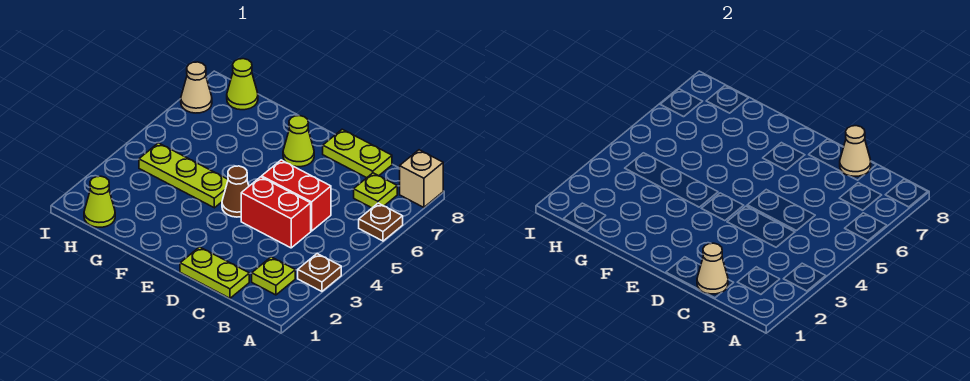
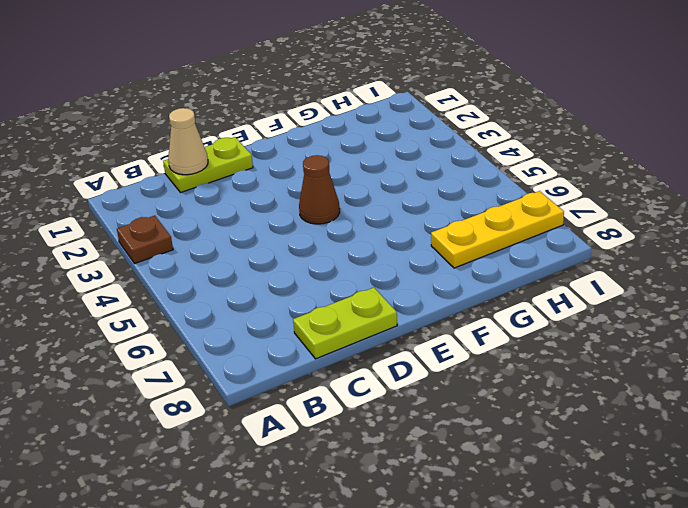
yellow plate G7:I7 level 1 -> tan cone I7 level 1
none -> brown plate A6 level 1
none -> tan brick A8 level 1
none -> lime plate B2 level 1

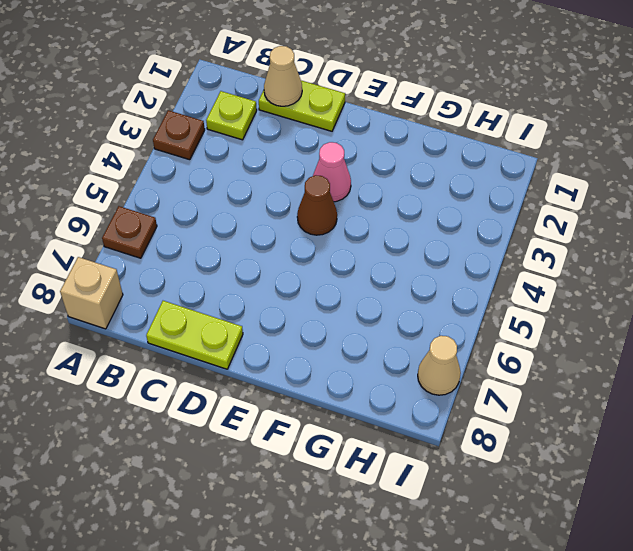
pink cone E3 level 1 -> none
none -> lime plate B7 level 1
none -> red brick C4:D4 level 1
none -> red brick C5:D5 level 1

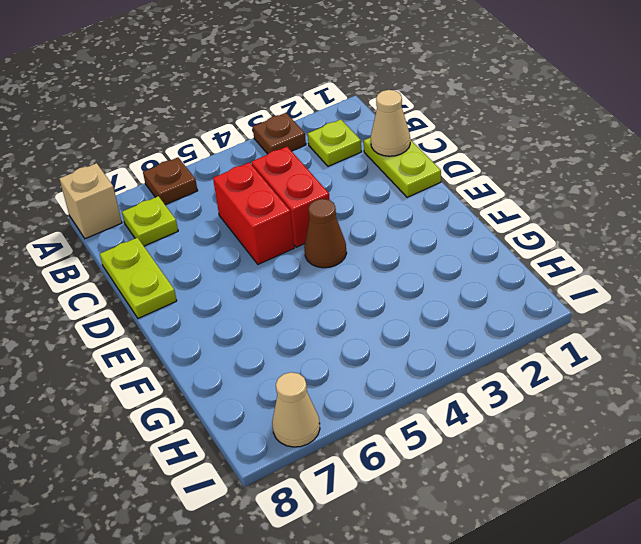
none -> lime cone E7 level 1
none -> lime plate F4:H4 level 1
none -> lime cone H1 level 1

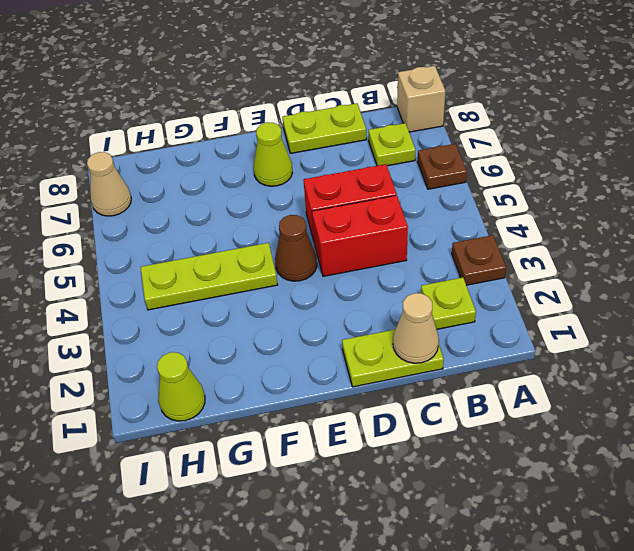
none -> lime cone H8 level 1
none -> tan cone C8 level 2

